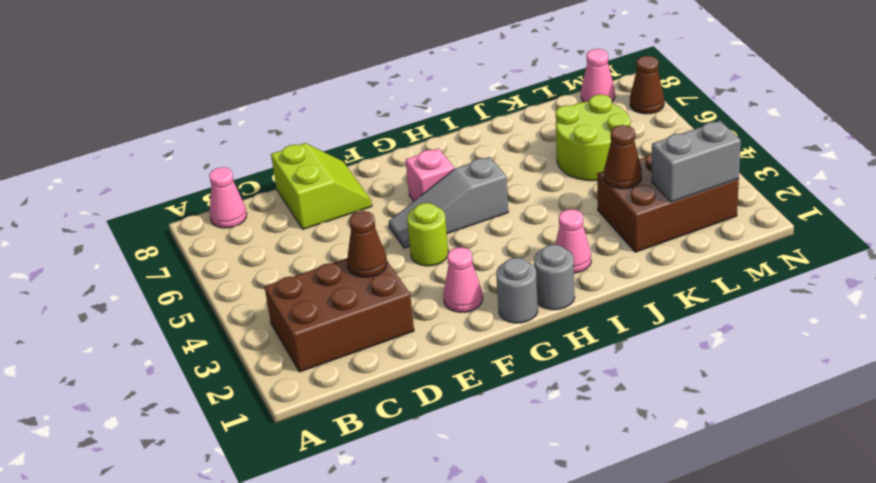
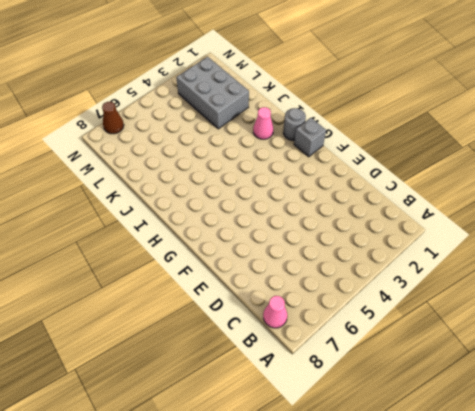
grey brick G1 level 1 -> grey round brick G1 level 1
grey brick K2:M3 level 1 -> brown brick K2:M3 level 1
none -> brown brick B2:D3 level 1
none -> lime slope D7:E8 level 1 top D
none -> pink cone F2 level 1

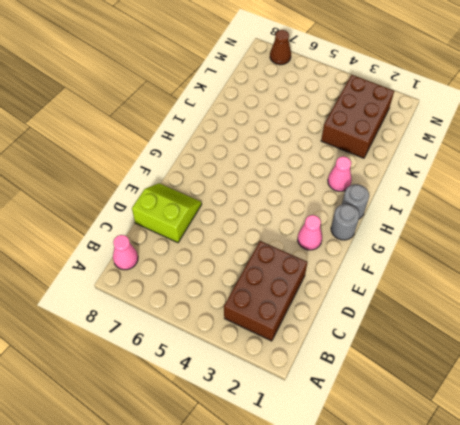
none -> lime round brick F4 level 1
none -> grey slope F5:H5 level 1 top H
none -> pink brick G6 level 1

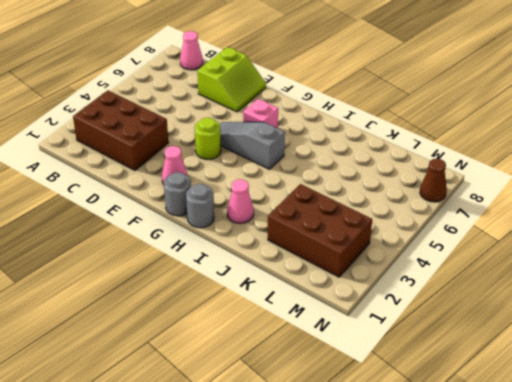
none -> lime round brick K5:L6 level 1
none -> pink cone M8 level 1
none -> brown cone D3 level 2

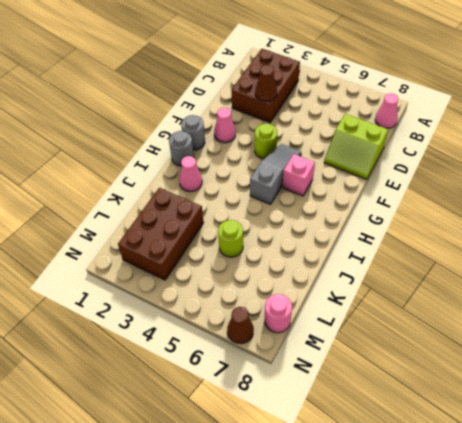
lime round brick K5 level 1 -> lime round brick K5:L6 level 1
pink round brick M8 level 1 -> pink cone M8 level 1
none -> brown cone K3 level 2
none -> grey brick L2:M2 level 2

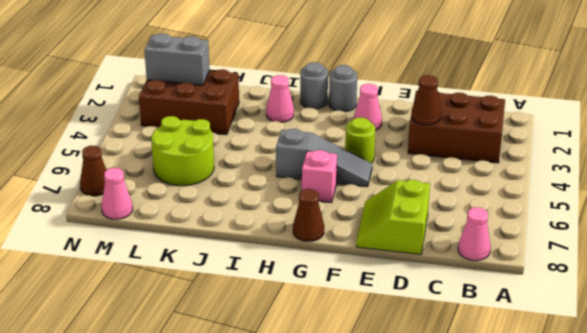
brown cone G8 level 1 -> brown cone K3 level 2

